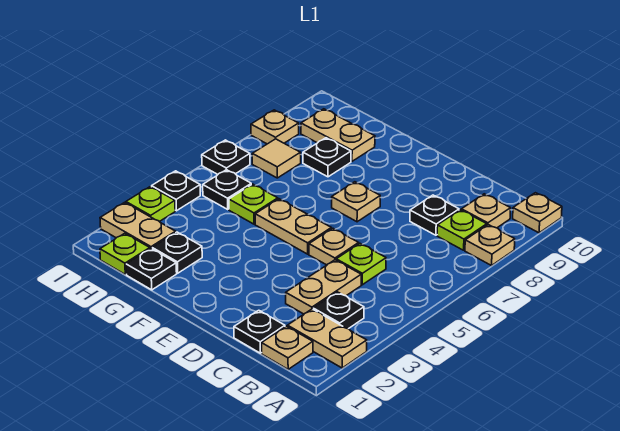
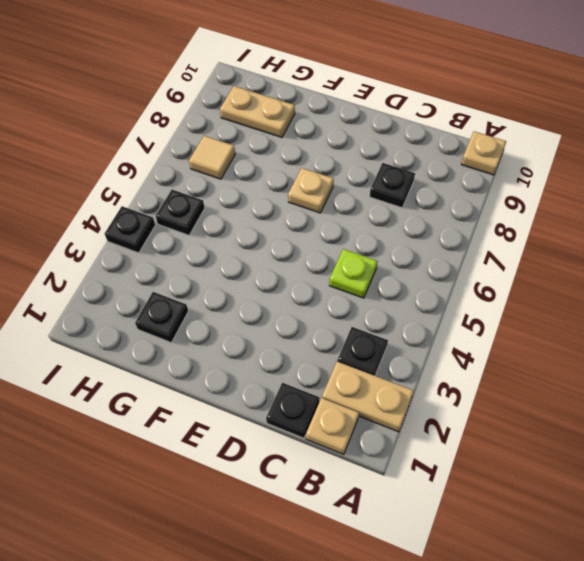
none -> tan plate A8 level 1
none -> lime plate B8 level 1
none -> tan plate B9 level 1

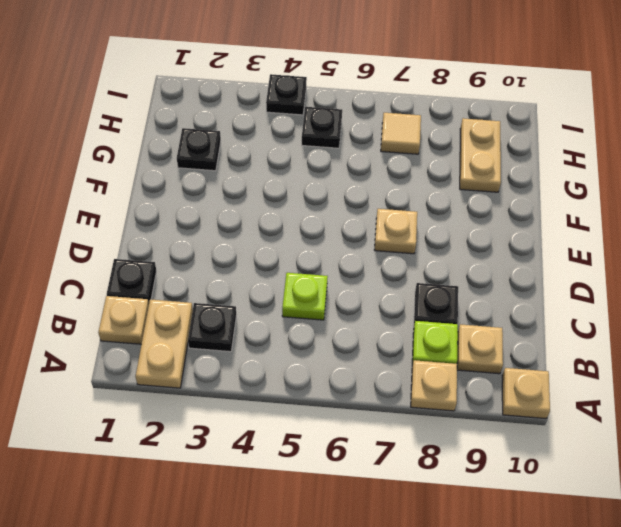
none -> tan plate C3:C4 level 1
none -> tan plate D5 level 1
none -> tan plate E5:F5 level 1

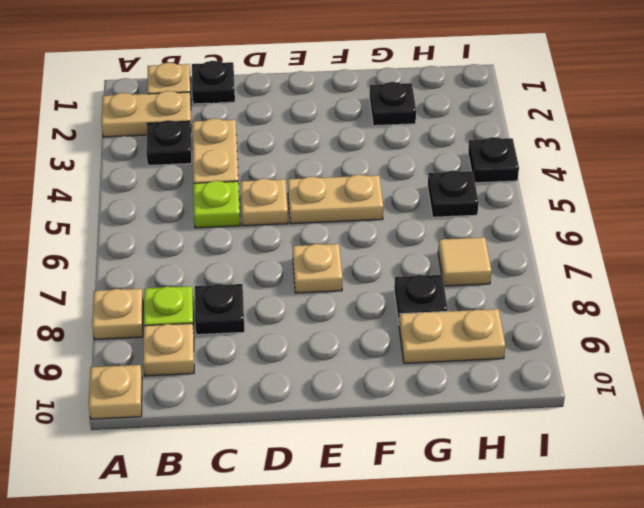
none -> black plate G1 level 1
none -> lime plate G5 level 1
none -> lime plate H1 level 1

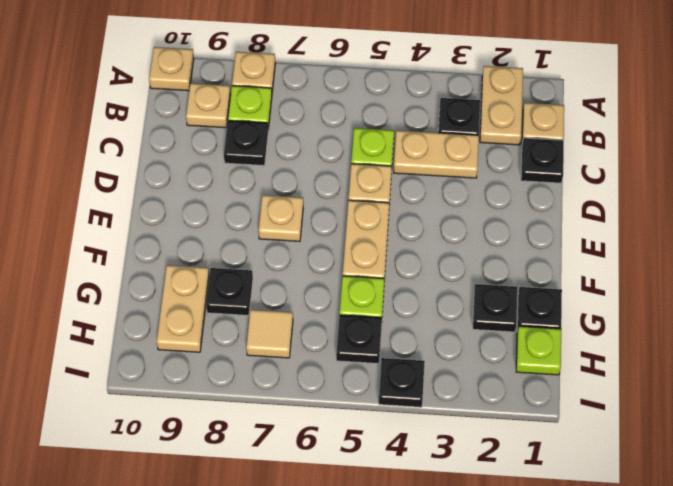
none -> tan plate H2:I2 level 1
none -> lime plate I3 level 1
none -> black plate I6 level 1

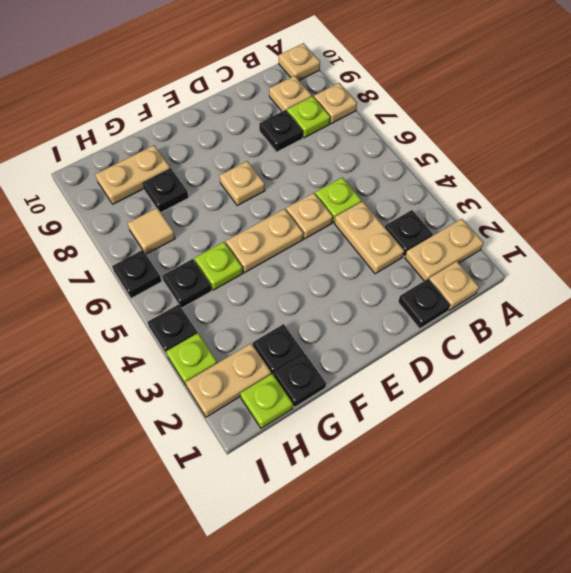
none -> tan plate I8 level 1

